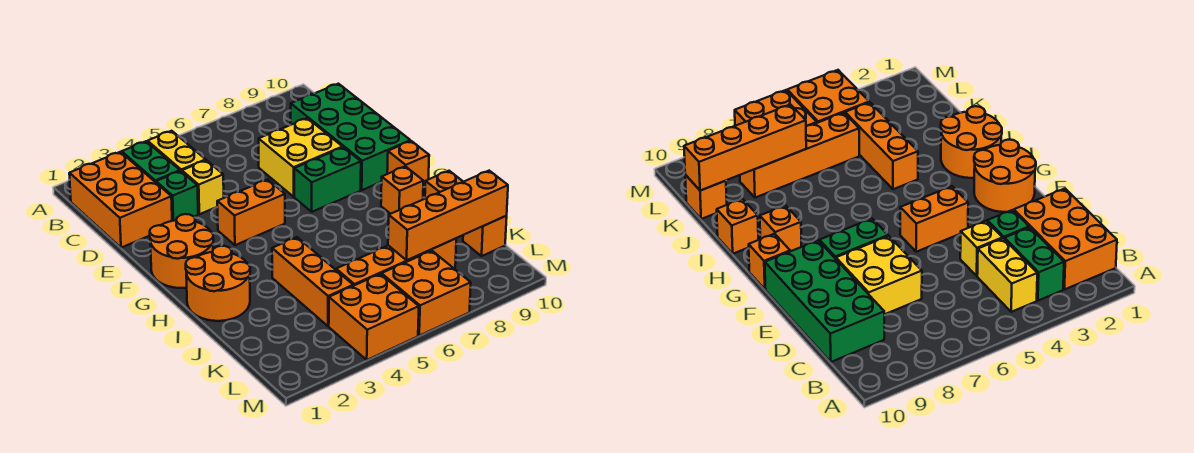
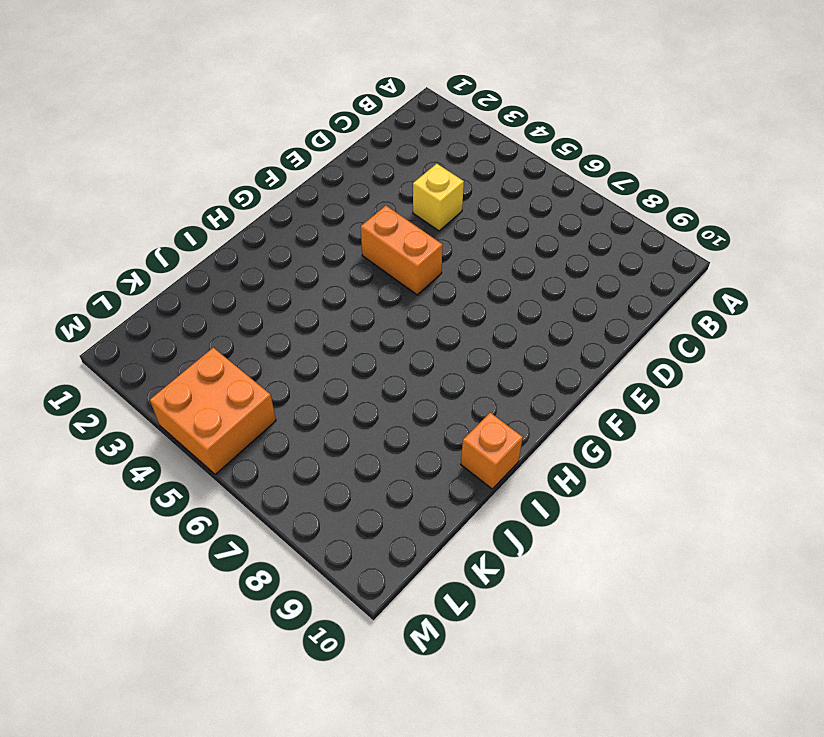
none -> orange brick B1:D2 level 1
none -> green brick B3:C3 level 1
none -> yellow brick B4:C4 level 1

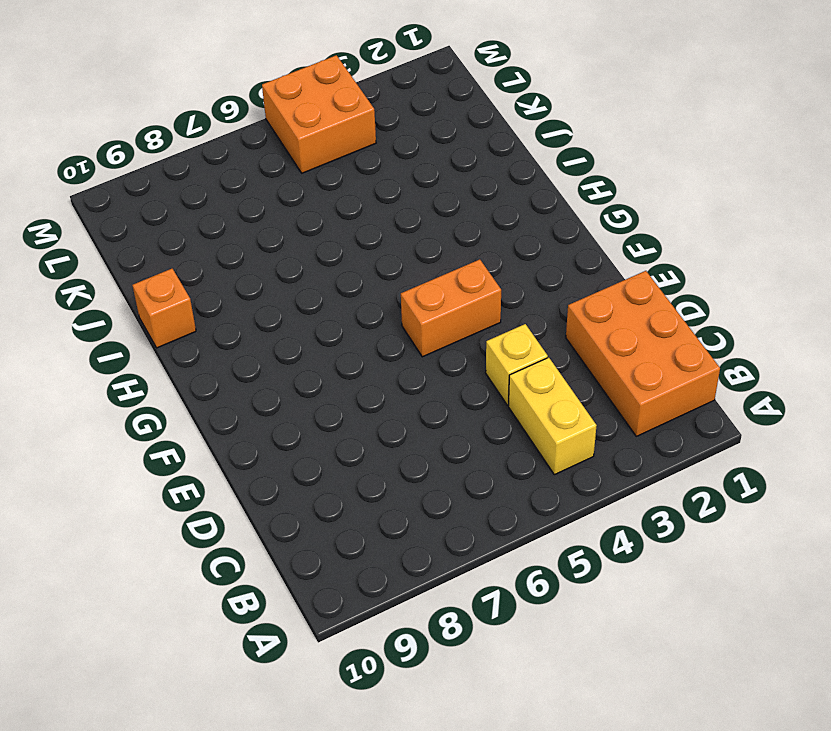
none -> green brick B3:C3 level 1
none -> green brick C9:F10 level 1
none -> green brick D3 level 1

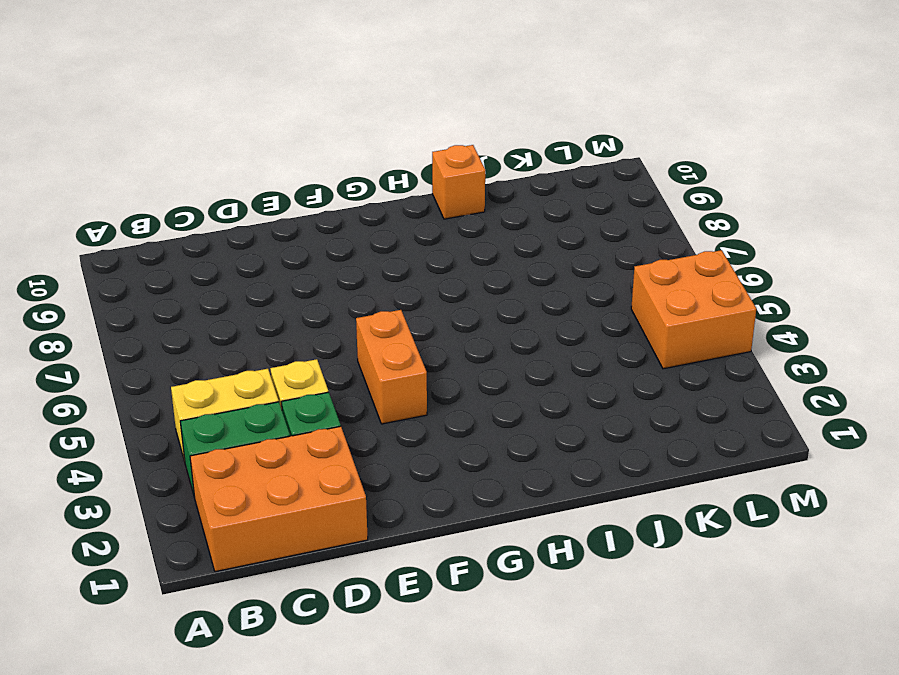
none -> green brick C9:F10 level 1
none -> yellow brick D7:E8 level 1
none -> orange round brick F1:G2 level 1

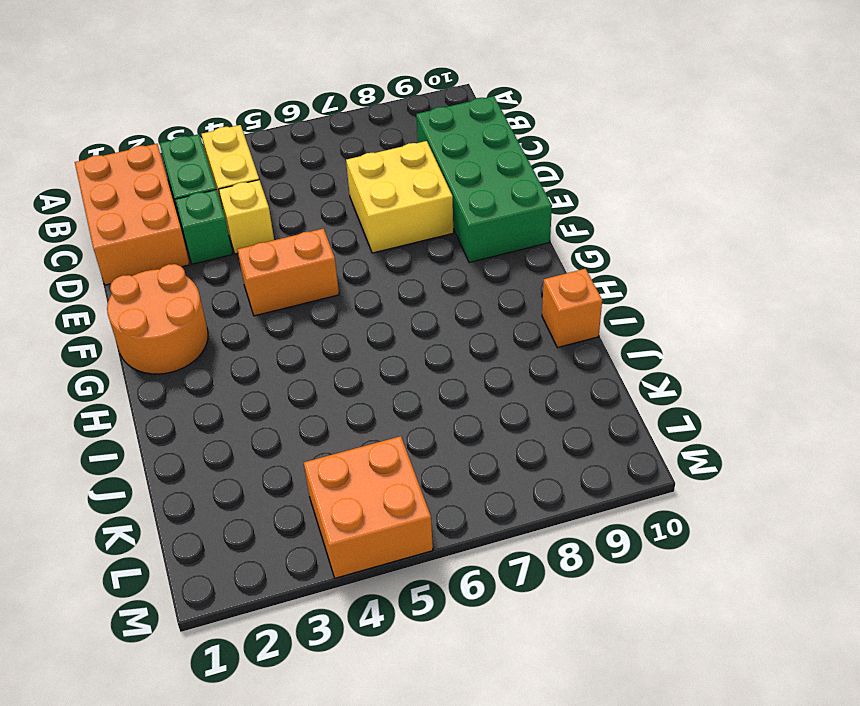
none -> green brick F7:F8 level 1
none -> orange brick G10 level 1
none -> orange round brick H1:I2 level 1

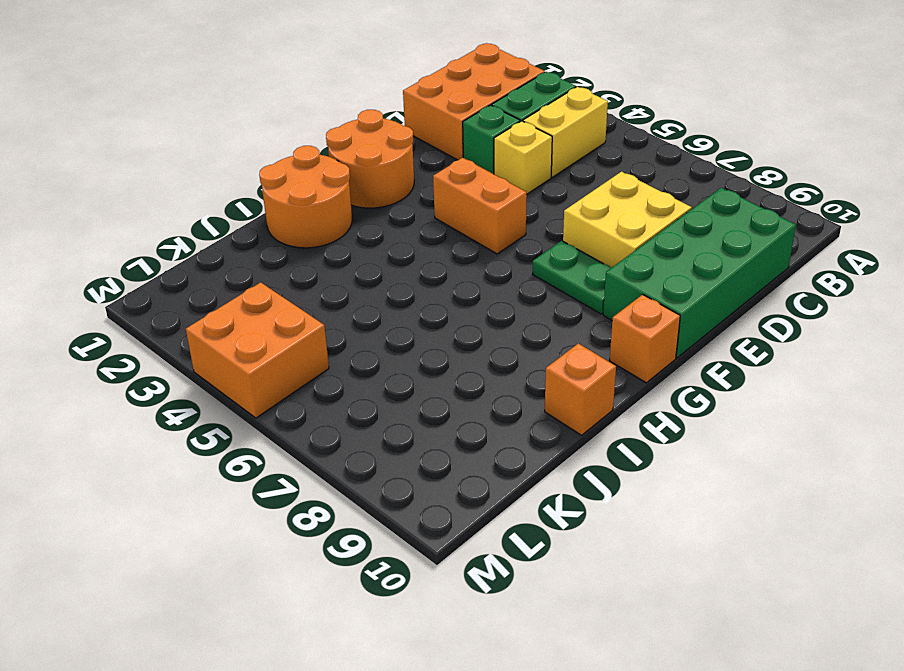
green plate F7:F8 level 1 -> green brick F7:F8 level 1
none -> orange brick H9 level 1
none -> orange brick I4:K4 level 1
none -> orange brick K5:K8 level 1

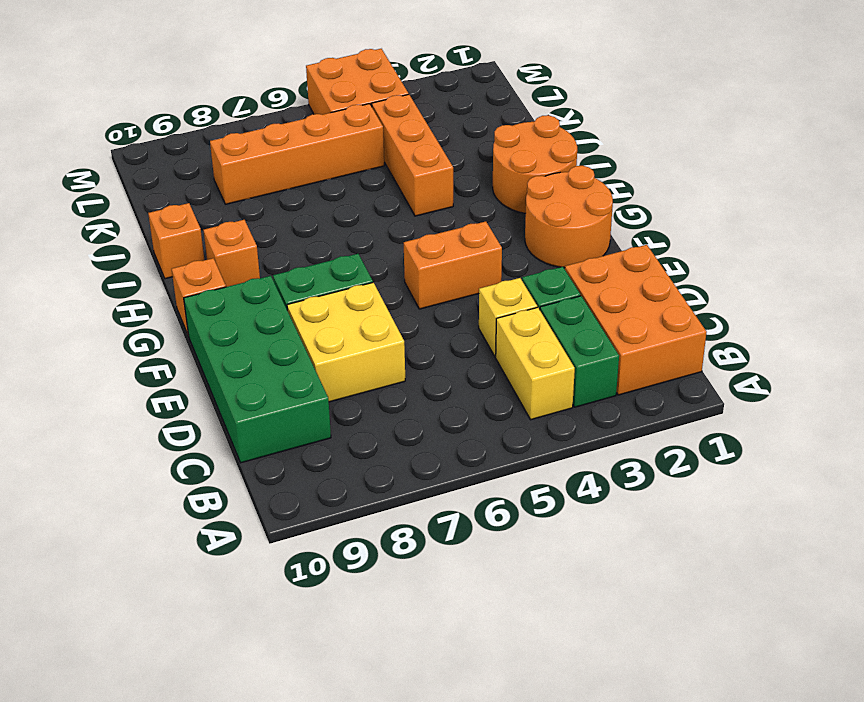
none -> orange brick K10 level 1
none -> orange brick L6:M7 level 1
none -> orange brick K7:K10 level 2

